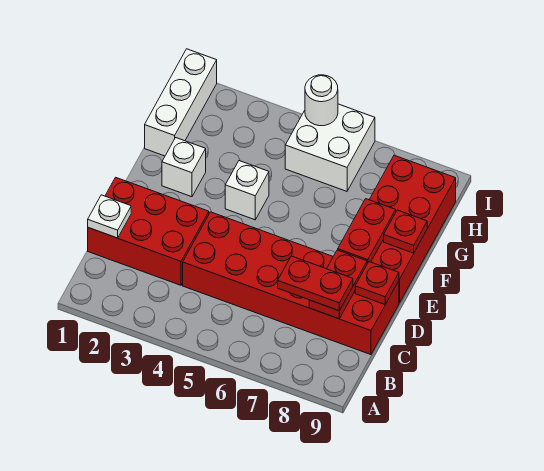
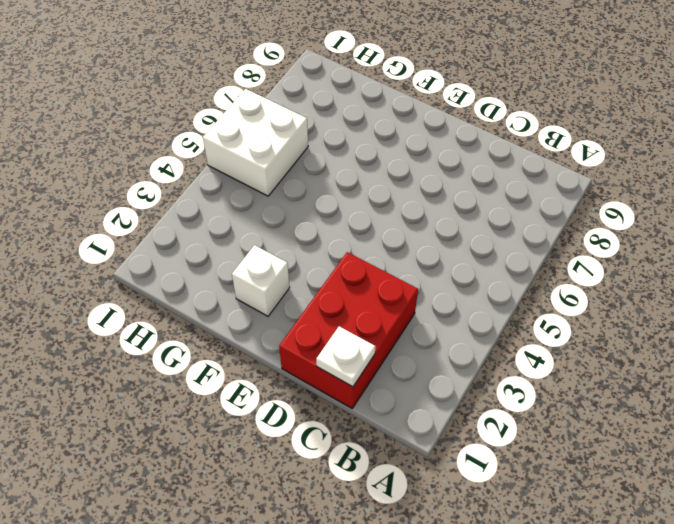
none -> red brick C4:D9 level 1
none -> red brick E8:H9 level 1
none -> white brick F4 level 1

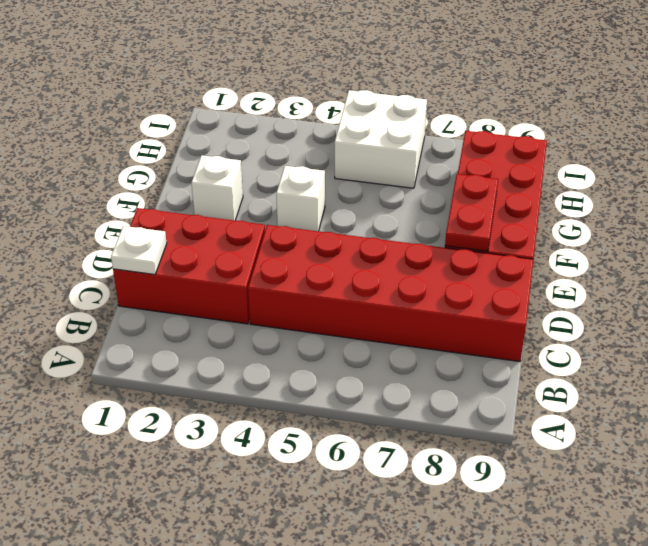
none -> white brick G1:I1 level 1
none -> red plate C8:D8 level 2
none -> red plate D9 level 2

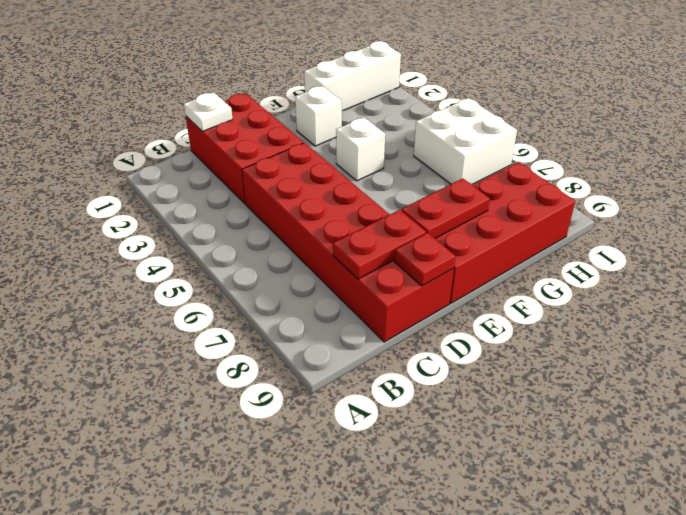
none -> red plate F9 level 2
none -> white round brick I5 level 2
none -> red plate C7:C8 level 3

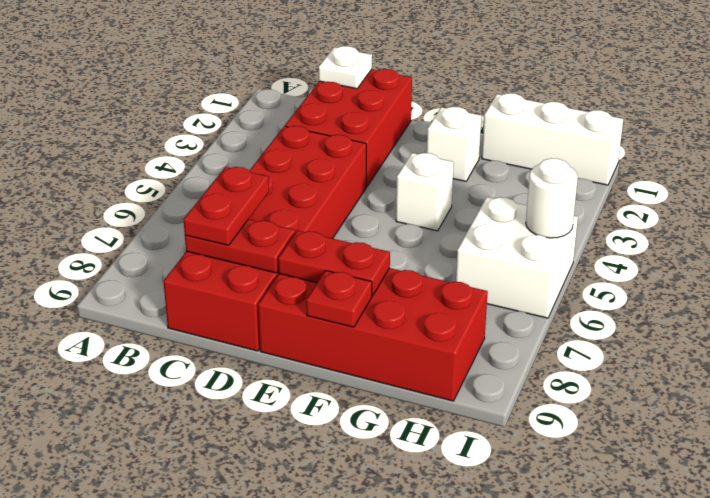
none -> red plate D9 level 2

